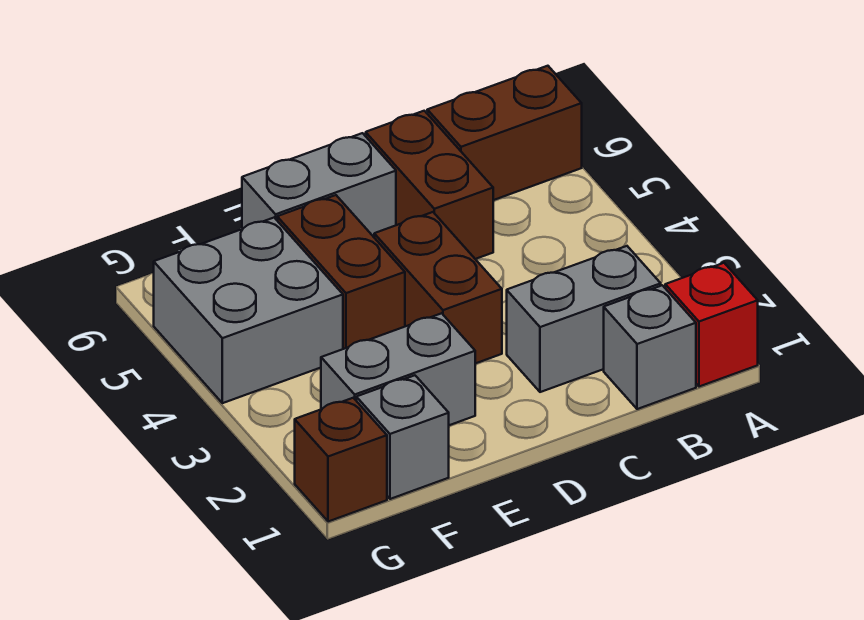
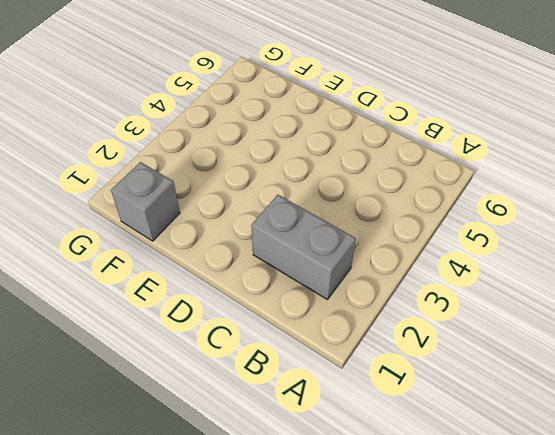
none -> red brick A1 level 1
none -> brown brick A6:B6 level 1
none -> grey brick B1 level 1

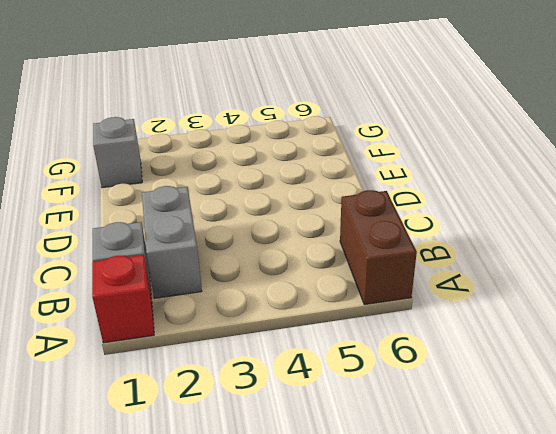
none -> brown brick C5:C6 level 1
none -> brown brick D3:D4 level 1
none -> grey brick D6:E6 level 1

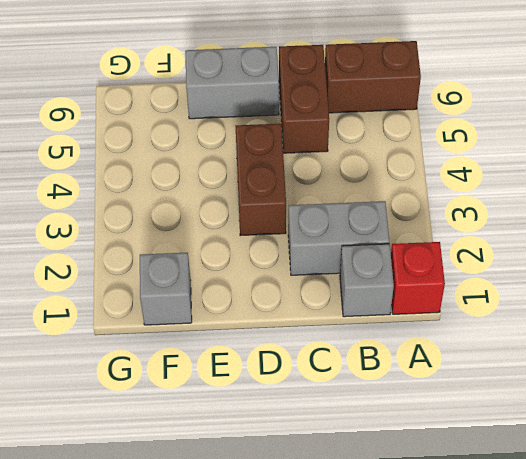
none -> grey brick E2:F2 level 1
none -> brown brick E4:E5 level 1
none -> grey brick F4:G5 level 1

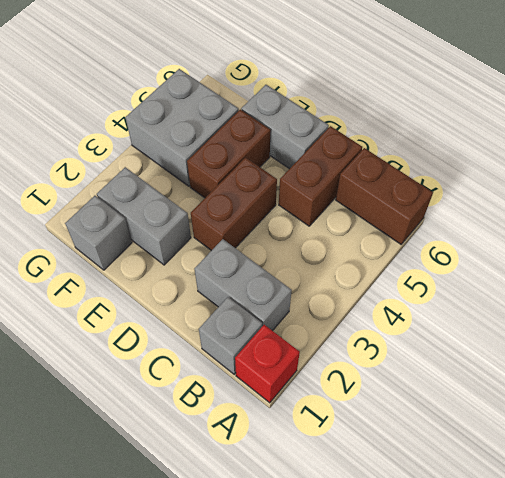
none -> brown brick G1 level 1

